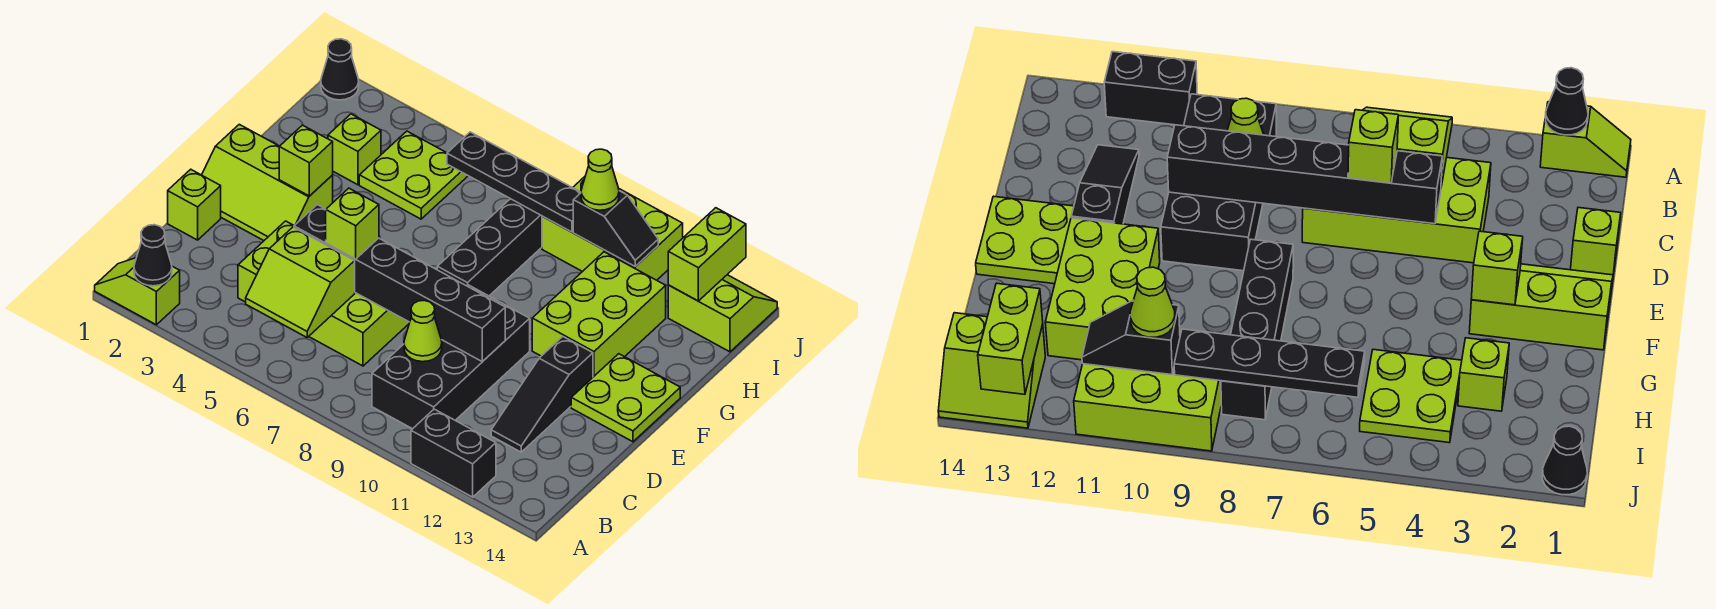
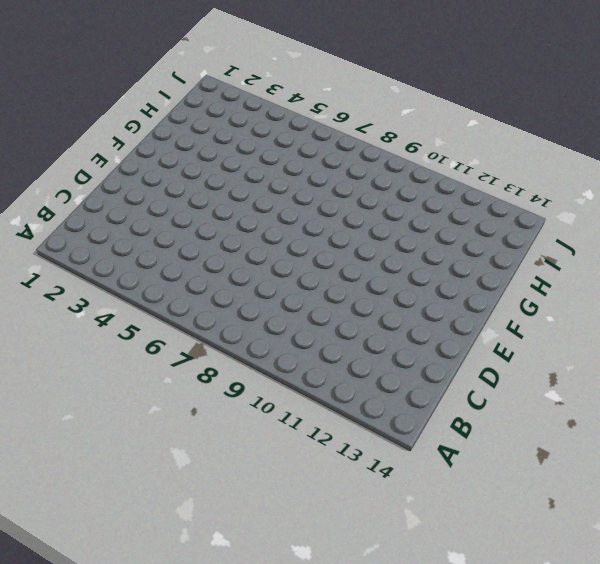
none -> lime slope A1:A2 level 1 top 2
none -> black brick A11:A12 level 1
none -> black brick B9:E10 level 1

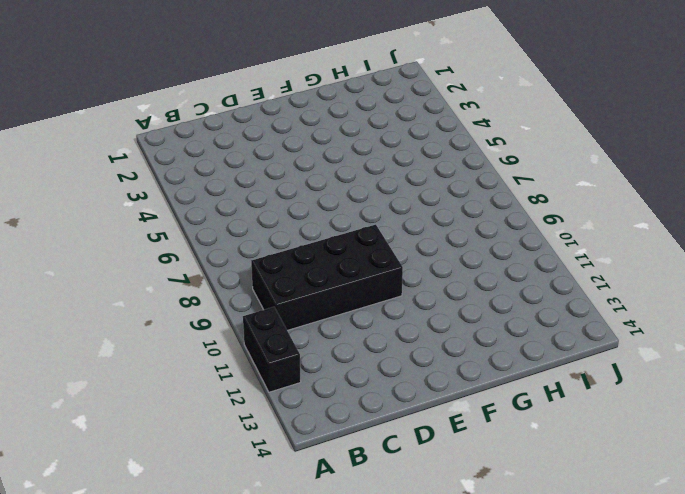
none -> lime slope A1:A2 level 1 top 2
none -> lime brick C4:D7 level 1
none -> black slope C12:E12 level 1 top E

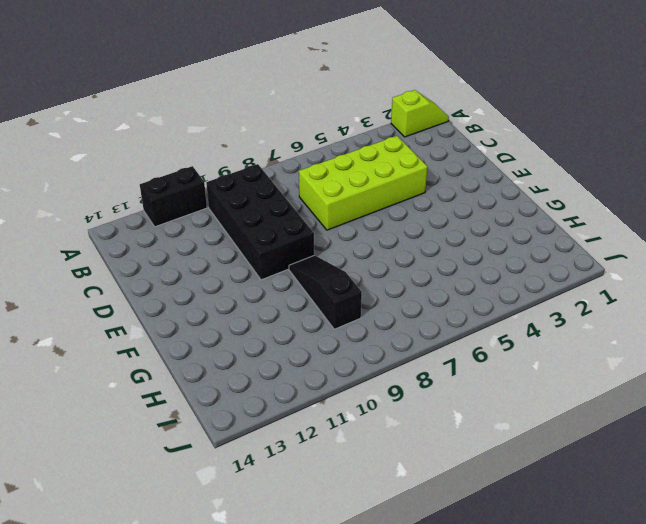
black slope F9:H9 level 1 top H -> black slope C12:E12 level 1 top E
none -> lime brick D1 level 1
none -> lime slope E1:F3 level 1 top F
none -> lime plate E13:F14 level 1

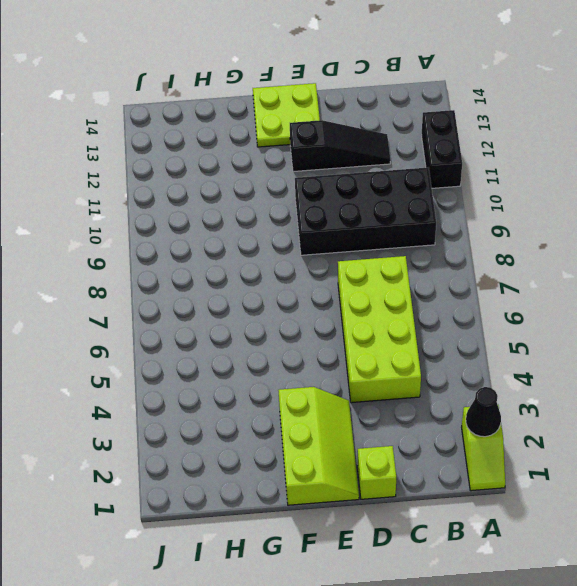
none -> black brick F8:I8 level 1
none -> lime brick F11:H12 level 1
none -> lime brick H3 level 1

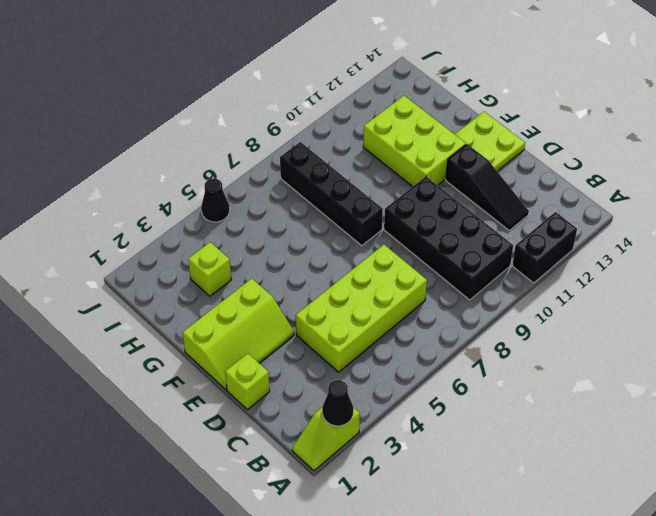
black cone J5 level 1 -> black cone J1 level 1
none -> lime plate H4:I5 level 1
none -> lime brick I9:J11 level 1
none -> lime slope I13:J14 level 1 top I

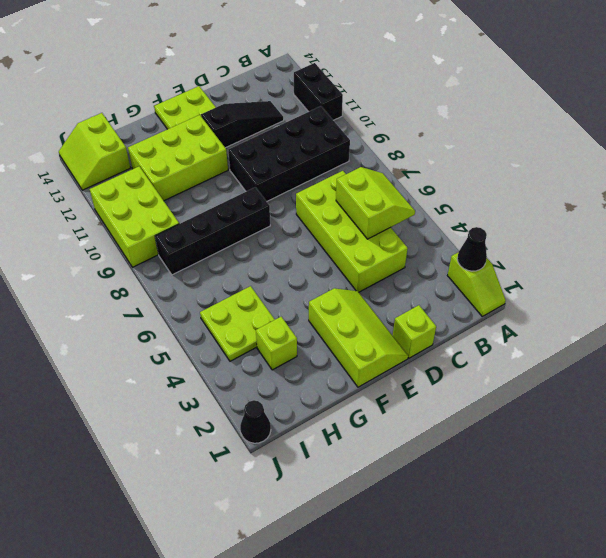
none -> lime cone C9 level 2
none -> black brick D5:D10 level 2
none -> lime brick F3 level 2

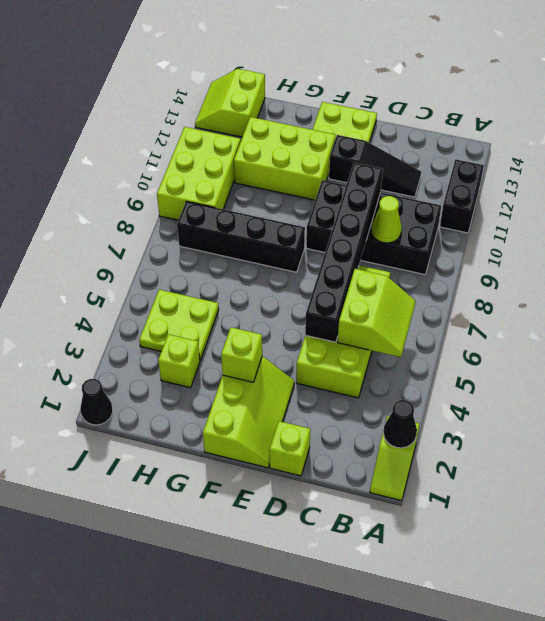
none -> black plate I6:I9 level 2
none -> black slope I10:I11 level 2 top 10
none -> lime brick I13:J13 level 2

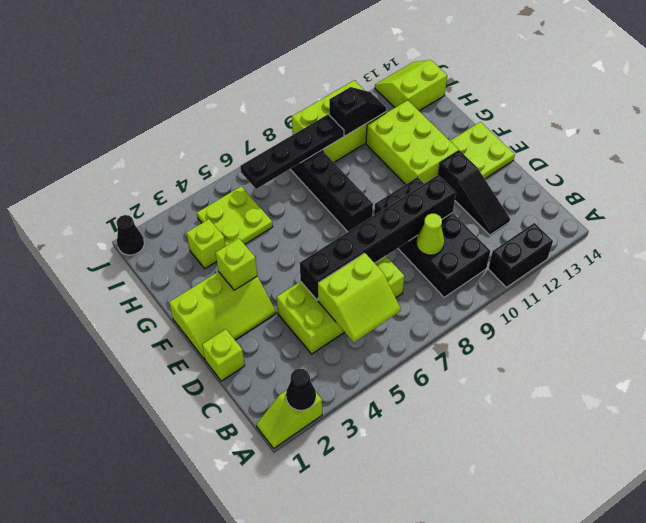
none -> lime brick I13:J13 level 2
none -> lime brick D6 level 3
none -> lime cone I10 level 3

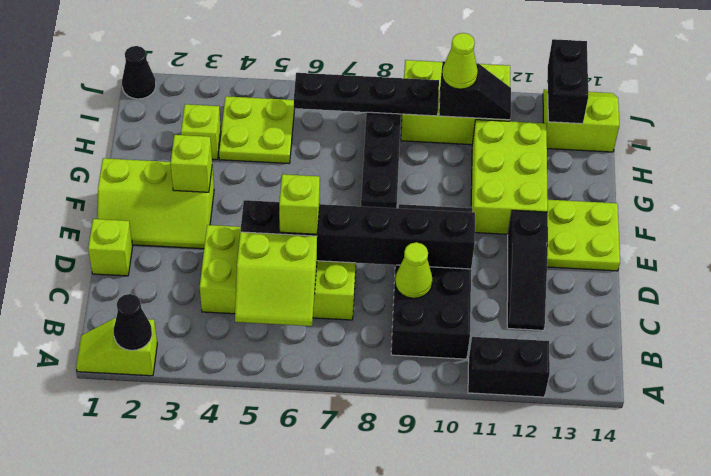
black brick I13:J13 level 2 -> lime brick I13:J13 level 2

